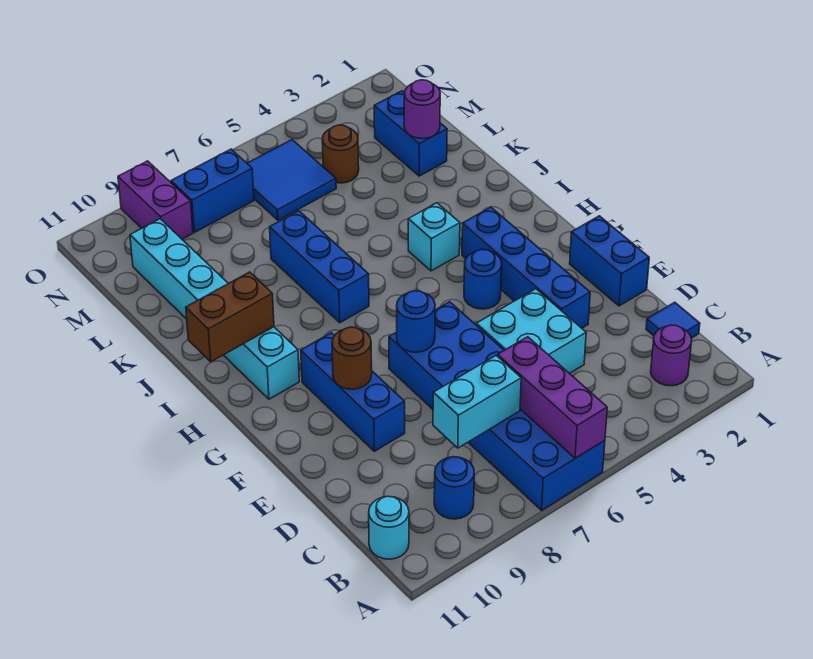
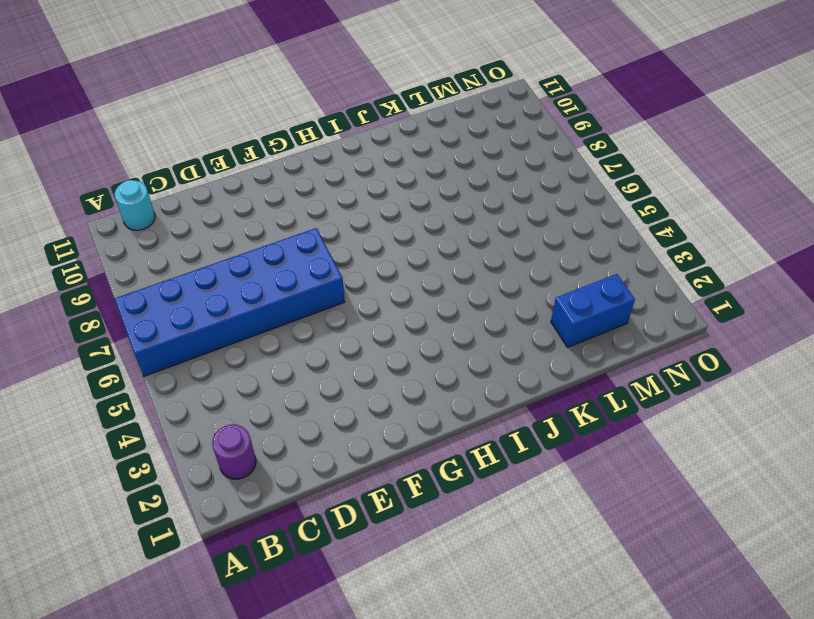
none -> blue round brick B9 level 1
none -> blue tile C1 level 1
none -> cyan brick D4:E5 level 1

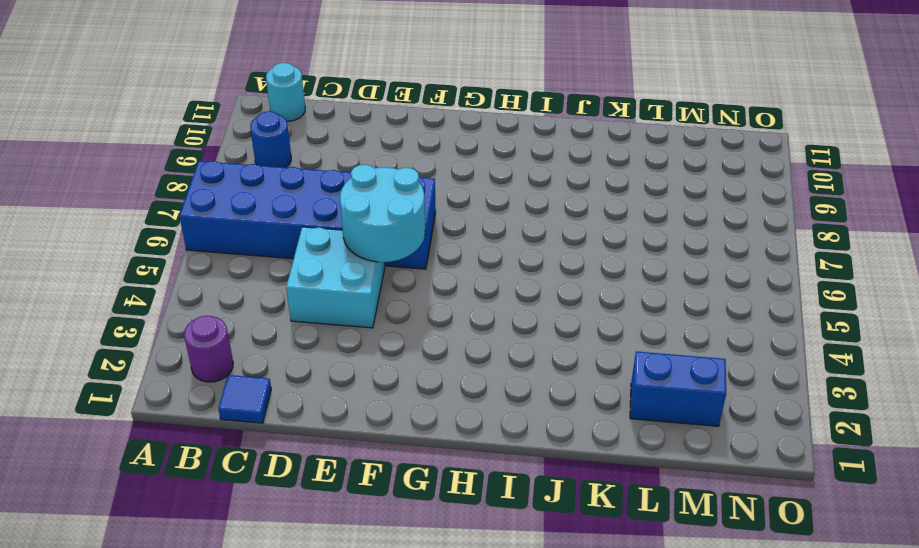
cyan round brick E5:F6 level 2 -> none
none -> blue brick E1:F1 level 1
none -> blue brick E3:H3 level 1
none -> blue brick E9:G9 level 1

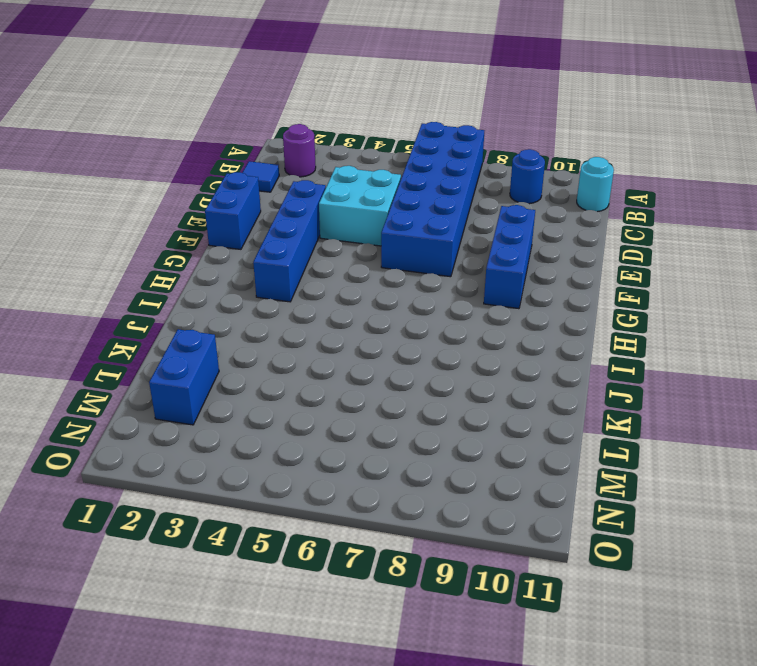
none -> blue round brick G4 level 1
none -> cyan brick H10:M10 level 1
none -> cyan brick I4 level 1

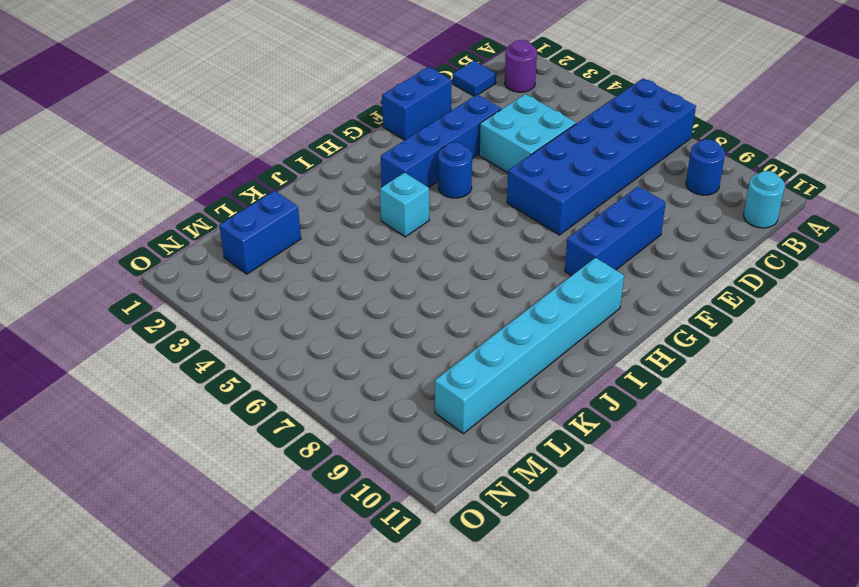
none -> blue brick I7:K7 level 1
none -> brown round brick M4 level 1
none -> blue tile M5:N6 level 1

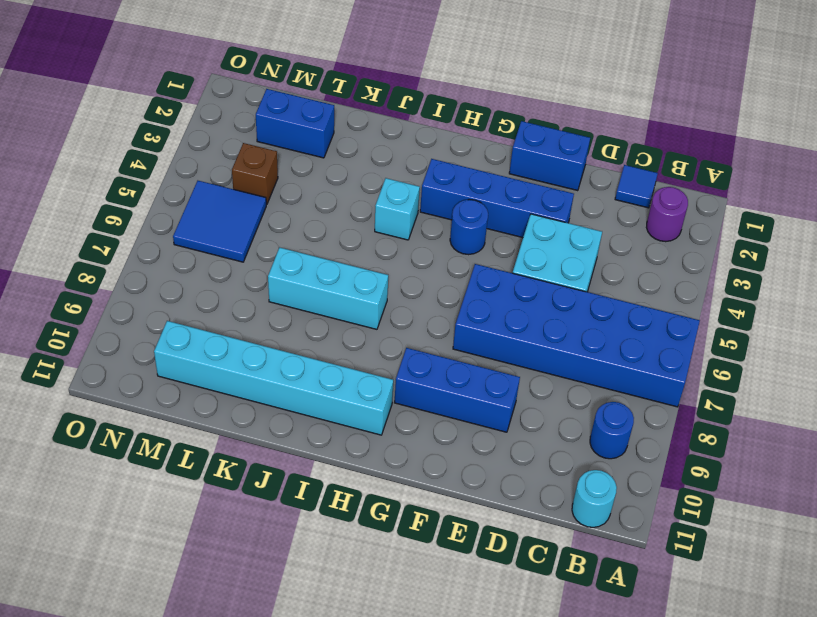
cyan brick I7:K7 level 1 -> blue brick I7:K7 level 1
brown brick M4 level 1 -> brown round brick M4 level 1
none -> blue brick N7:N8 level 1
none -> purple brick N9:O9 level 1
none -> purple brick A6:C6 level 2

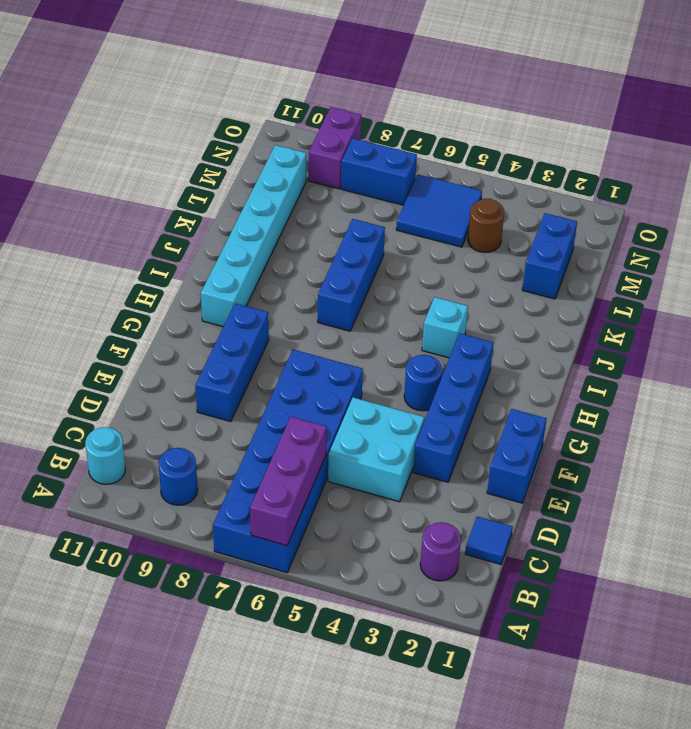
none -> cyan brick C7:C8 level 2
none -> blue round brick F7 level 2
none -> brown round brick F9 level 2

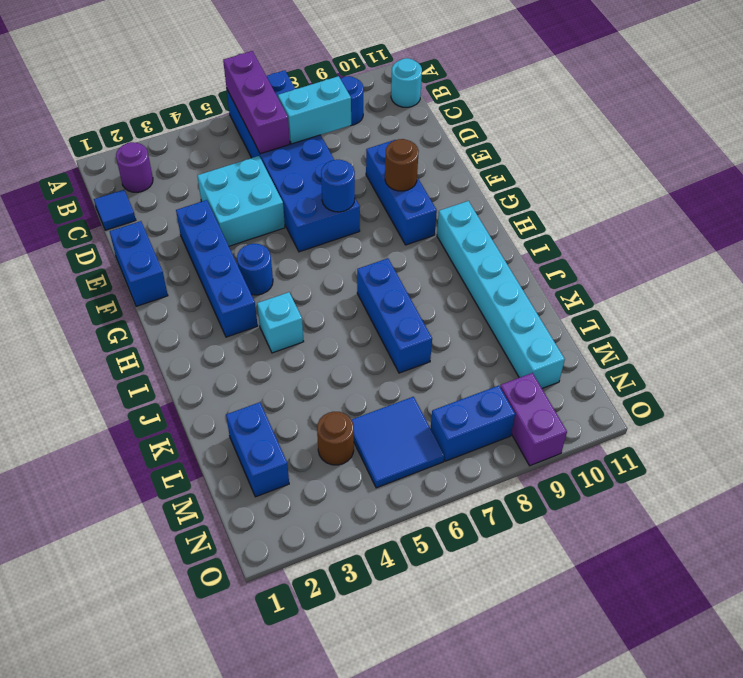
none -> brown brick I10:I11 level 2
none -> purple round brick L2 level 2

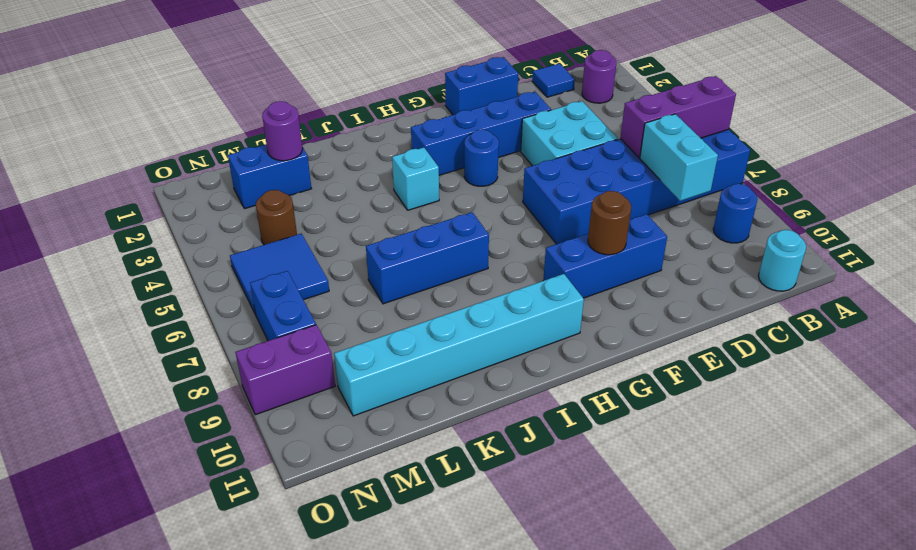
none -> blue round brick F7 level 2
none -> brown brick I10:I11 level 2

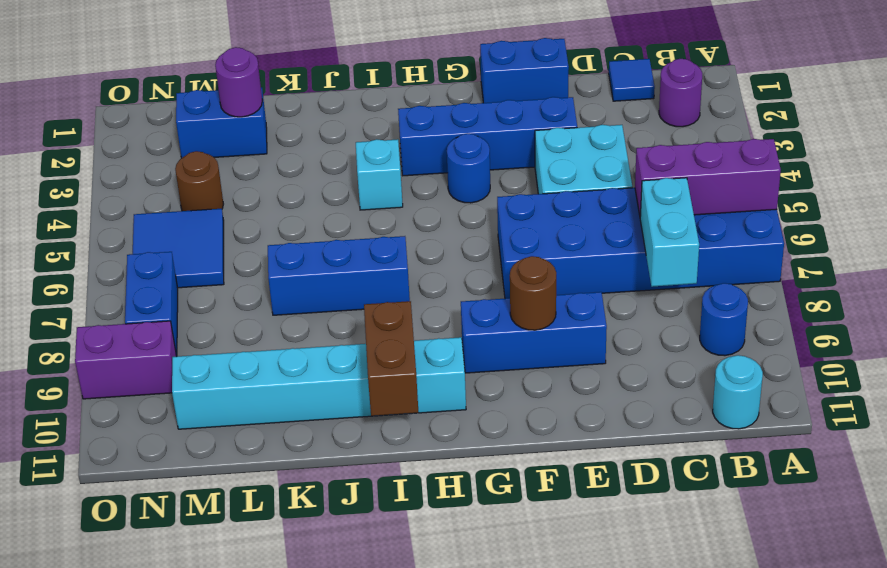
none -> blue round brick F7 level 2

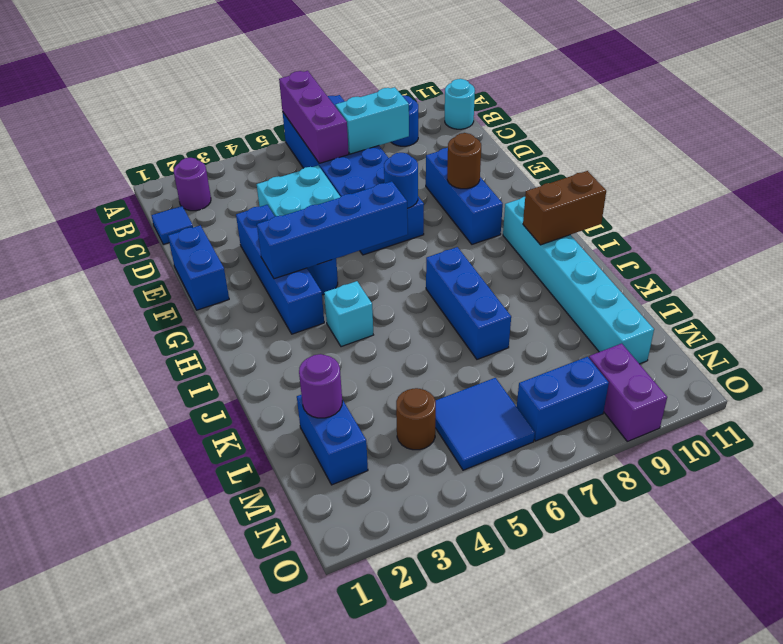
blue brick G3:G6 level 2 -> none

